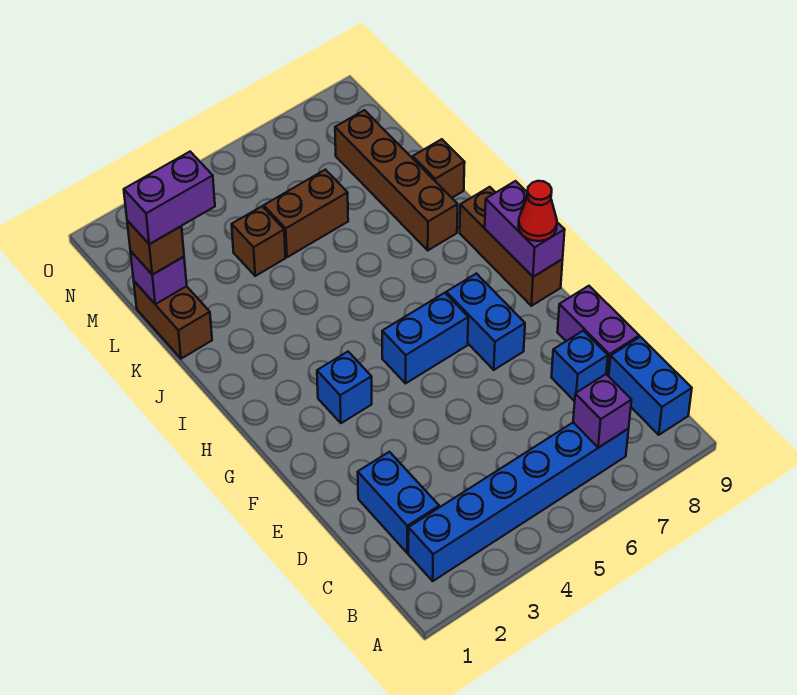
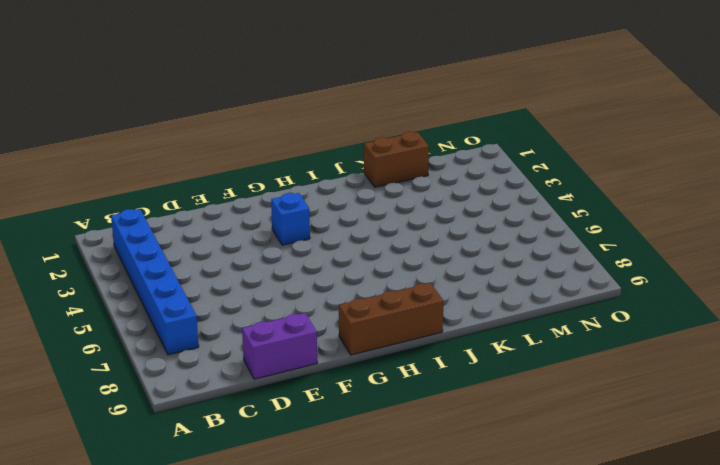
none -> blue brick B9:C9 level 1
none -> blue brick C2:D2 level 1
none -> blue brick D8 level 1

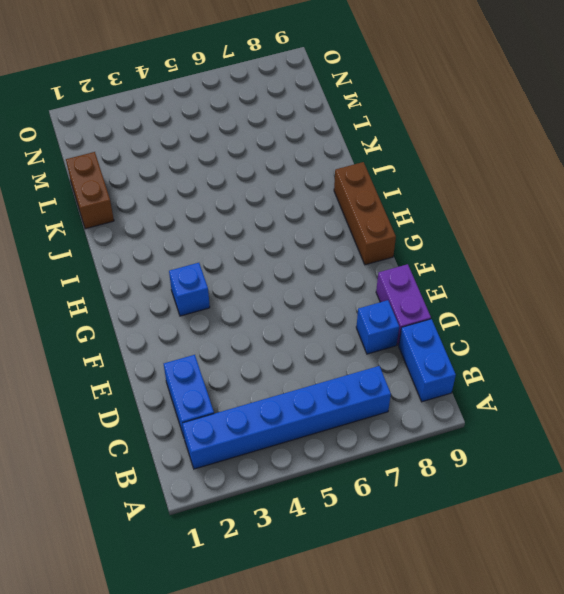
none -> blue brick F7:G7 level 1
none -> blue brick G5:G6 level 1
none -> brown brick J8:M8 level 1

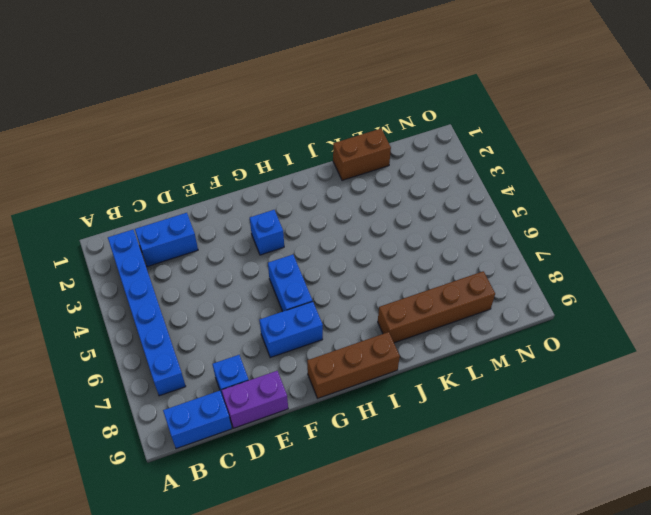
none -> brown brick K9 level 1
none -> brown brick L4 level 1
none -> brown brick L5:L6 level 1

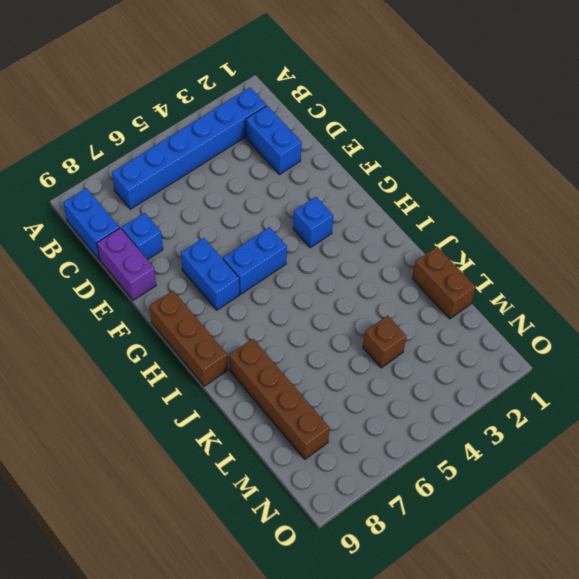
none -> brown brick K9 level 1
none -> brown brick L5:L6 level 1
none -> purple brick B7 level 2

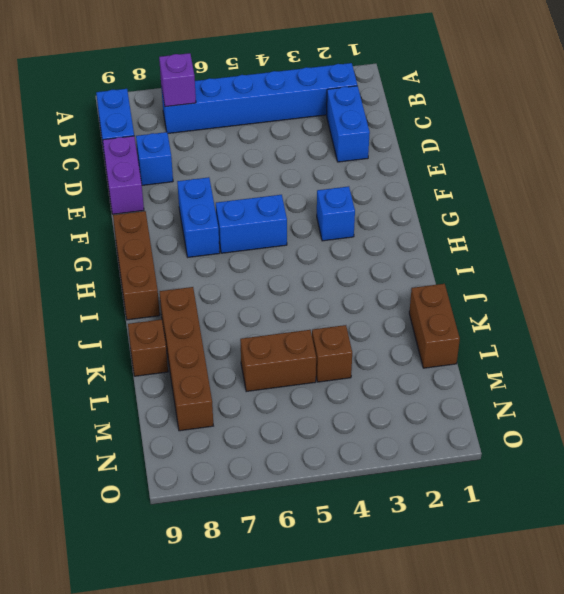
none -> purple brick G9:H9 level 2
none -> purple brick L1 level 2
none -> red cone G9 level 3

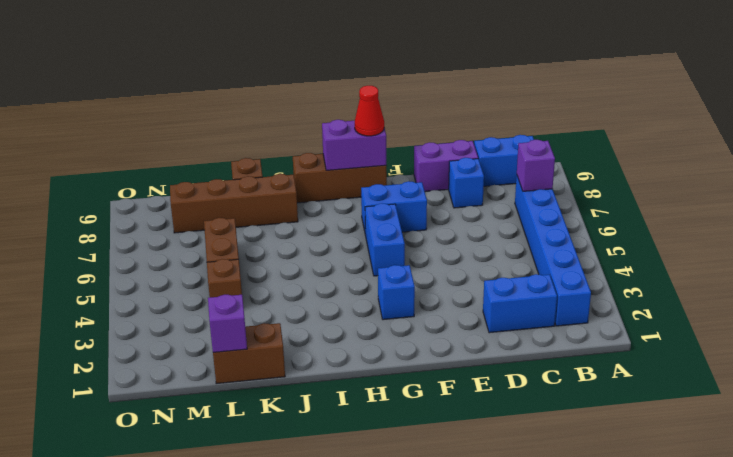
none -> brown brick L1 level 3
none -> purple brick L1:L2 level 4

